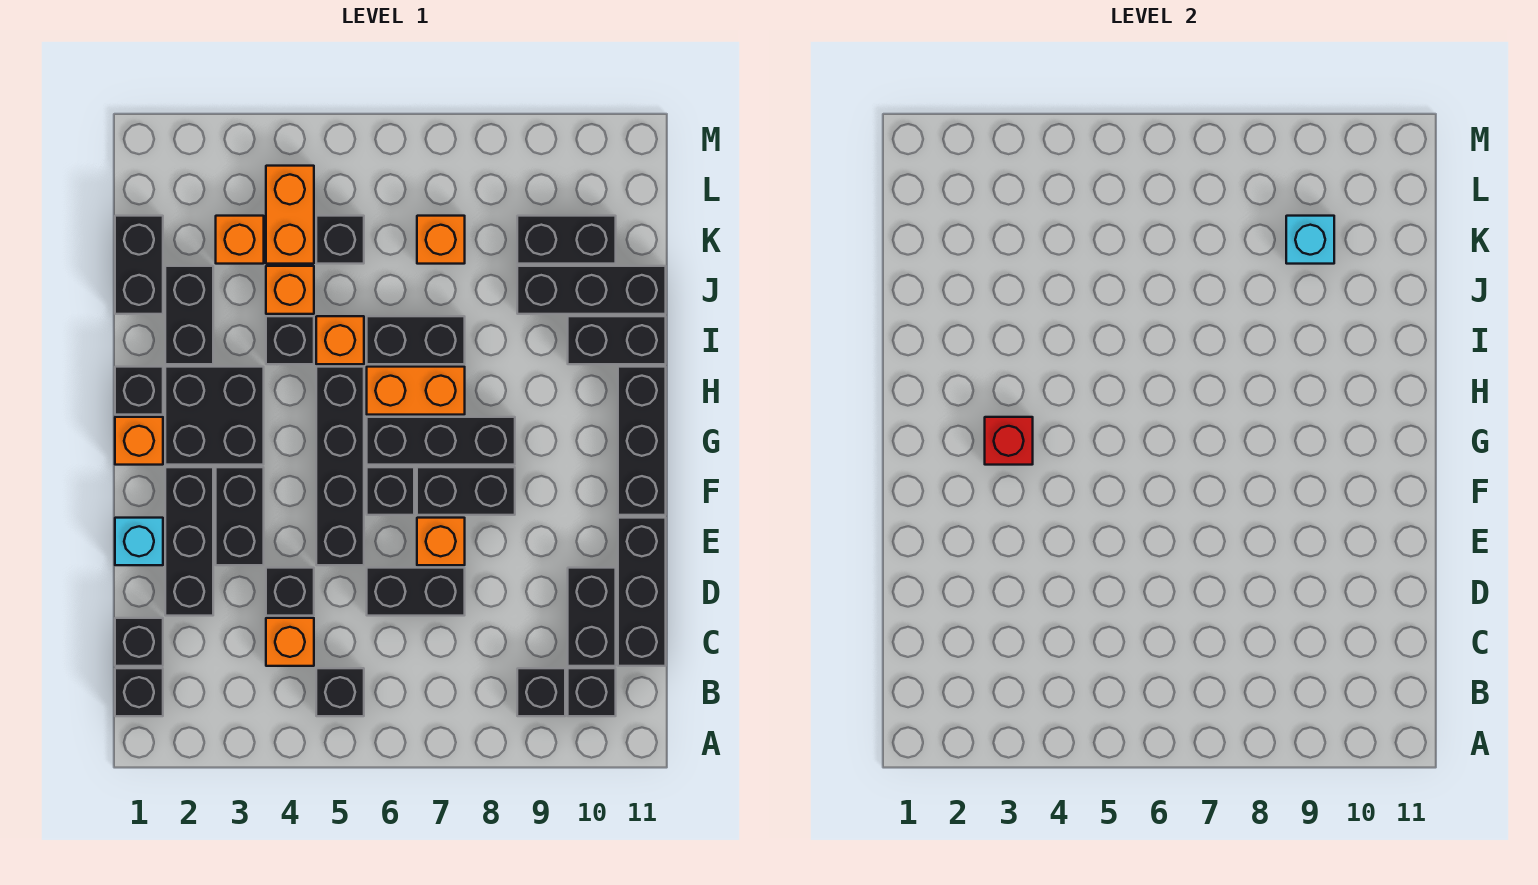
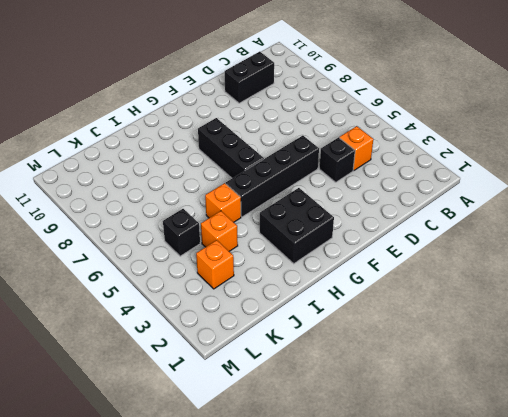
none -> black brick B1 level 1
none -> black brick B5 level 1
none -> black brick B9 level 1
none -> black brick B10 level 1

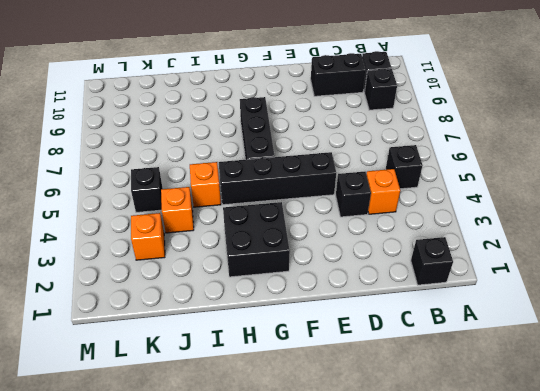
none -> black brick C1 level 1
none -> black brick C11:E11 level 1
none -> black brick D2:F2 level 1
none -> black brick D6:D7 level 1

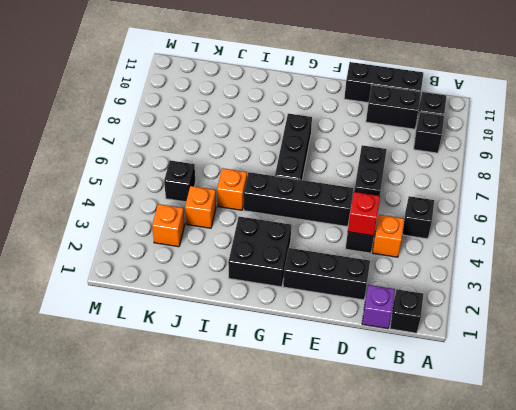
purple brick C1 level 1 -> black brick C1 level 1
red brick D4 level 2 -> red brick G3 level 2
none -> cyan brick E1 level 1
none -> black brick E3:F3 level 1
none -> orange brick E7 level 1
none -> black brick F6 level 1

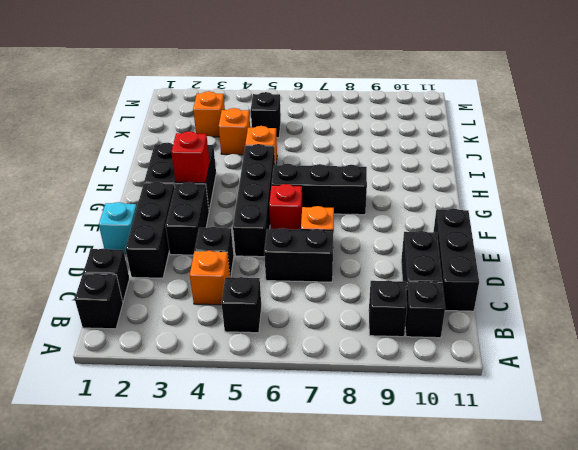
red brick F6 level 1 -> black brick F6 level 1
none -> black brick F7:F8 level 1
none -> black brick F11:H11 level 1
none -> orange brick G1 level 1
none -> black brick H1 level 1

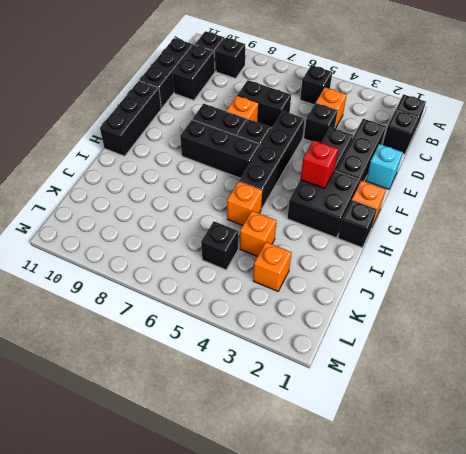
none -> orange brick H6:H7 level 1
none -> black brick I2:J2 level 1
none -> black brick I4 level 1
none -> black brick I6:I7 level 1

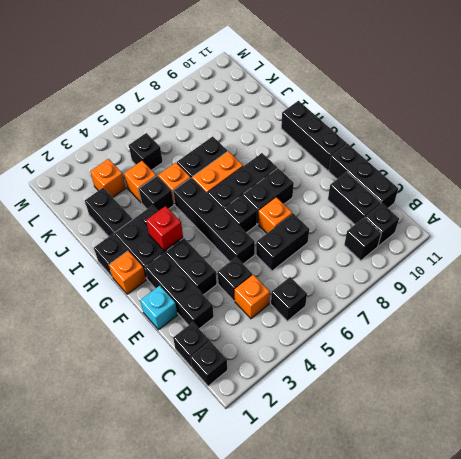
none -> black brick I10:I11 level 1
none -> black brick J1:K1 level 1
none -> black brick J9:J11 level 1
none -> orange brick K4:L4 level 1

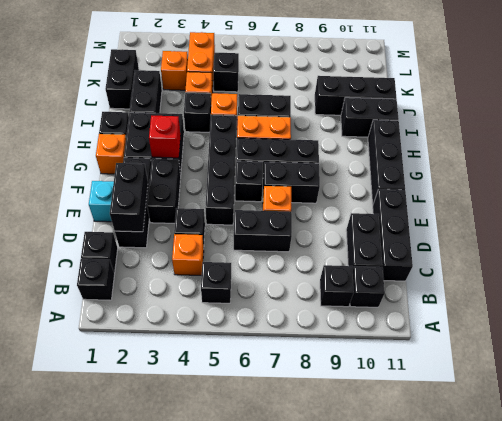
black brick D2:E2 level 2 -> black brick K9:K10 level 1
none -> orange brick K7 level 1
none -> cyan brick K9 level 2

